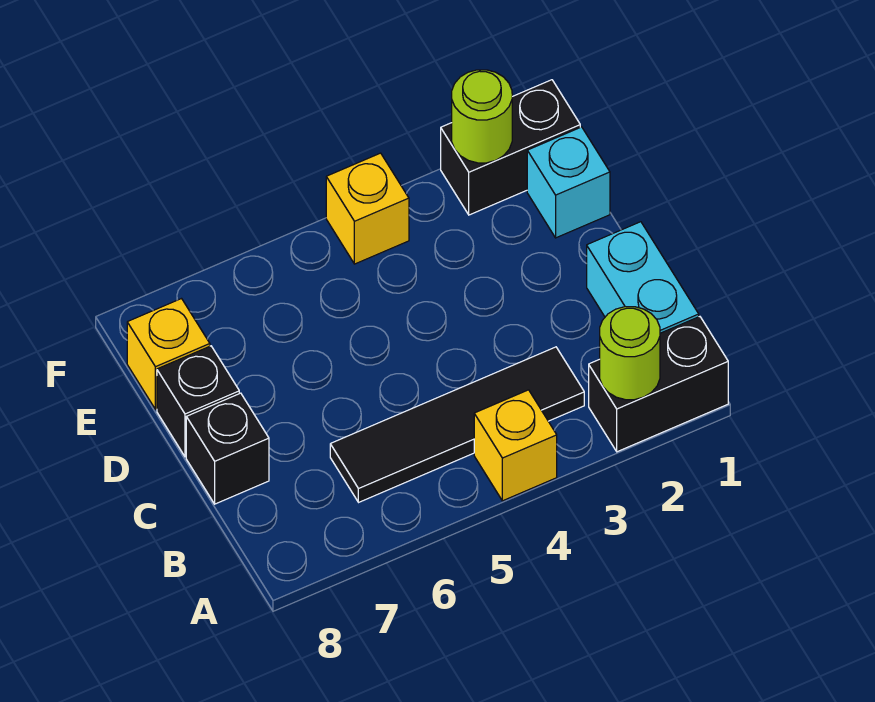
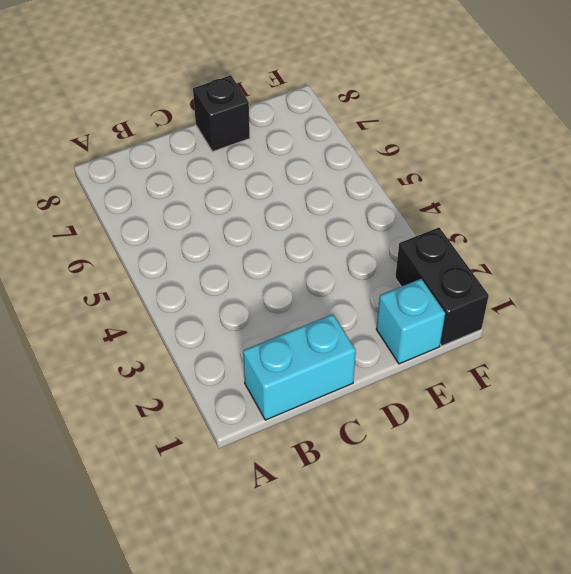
none -> black brick A1:A2 level 1
none -> yellow brick A4 level 1
none -> black tile B3:B6 level 1

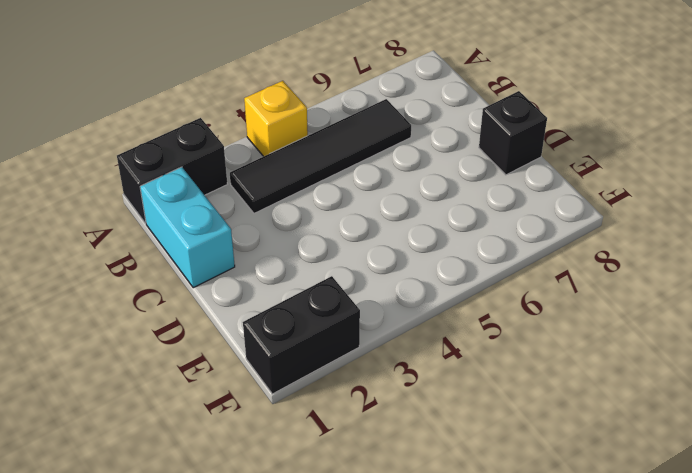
none -> black brick C8 level 1
none -> cyan brick E1 level 1
none -> yellow brick E8 level 1

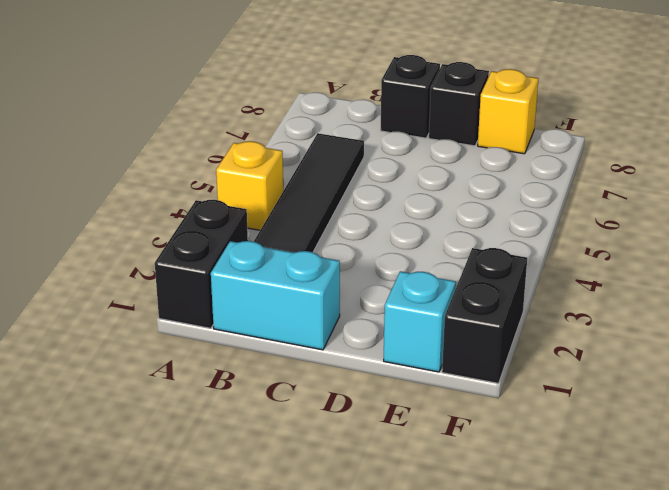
none -> yellow brick F4 level 1
none -> lime round brick A2 level 2
none -> lime round brick F2 level 2

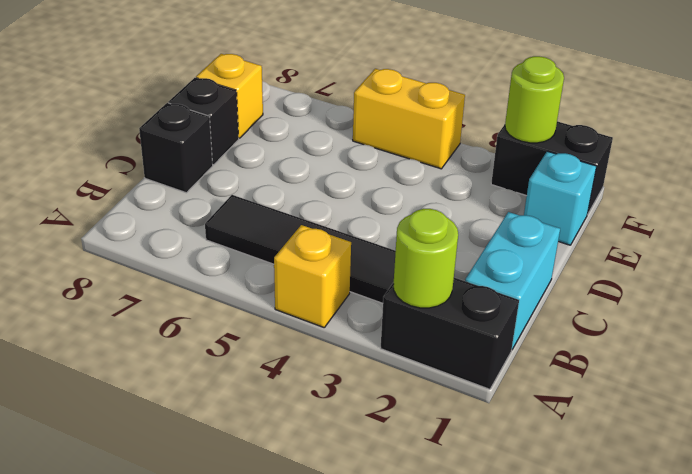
yellow brick F4:F5 level 1 -> yellow brick F4 level 1

